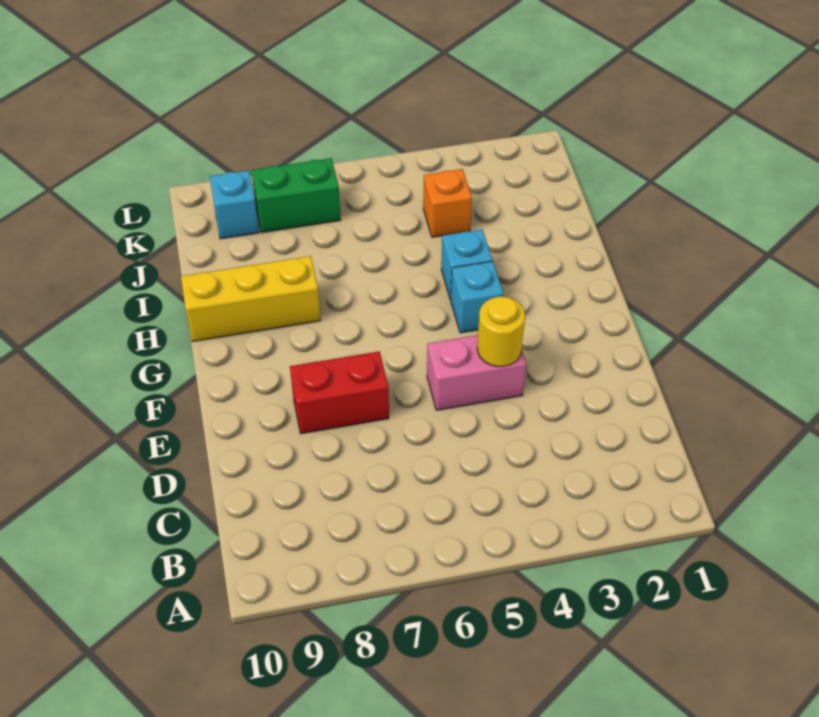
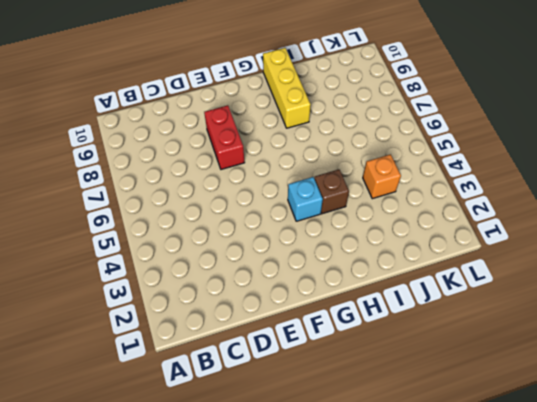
brown brick H4 level 1 -> cyan brick H4 level 1
none -> pink brick E4:E5 level 1
none -> green brick K7:K8 level 1

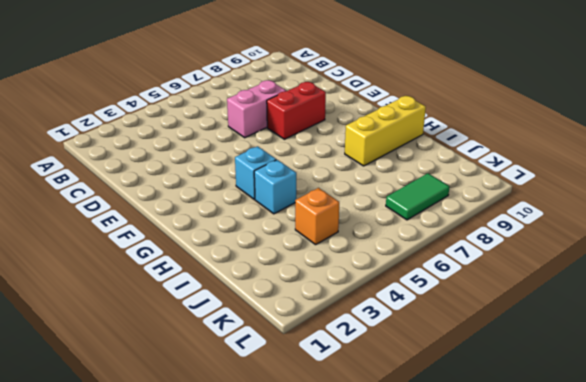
pink brick D6:D7 level 1 -> pink brick E4:E5 level 1
green tile K7:K8 level 1 -> green brick K7:K8 level 1
none -> cyan brick K9 level 1
none -> yellow round brick E4 level 2

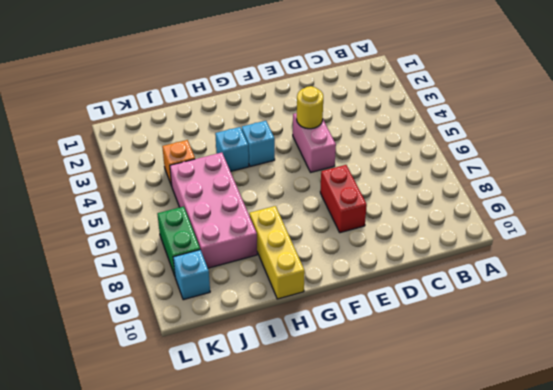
pink brick I5:J8 level 1 -> none

